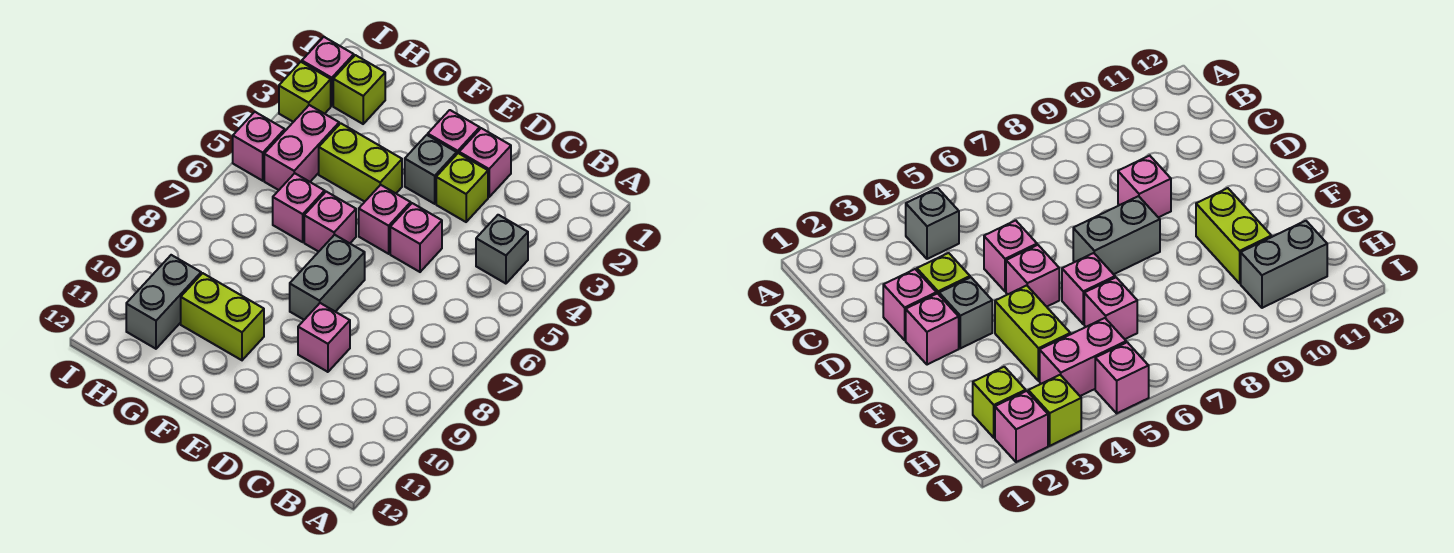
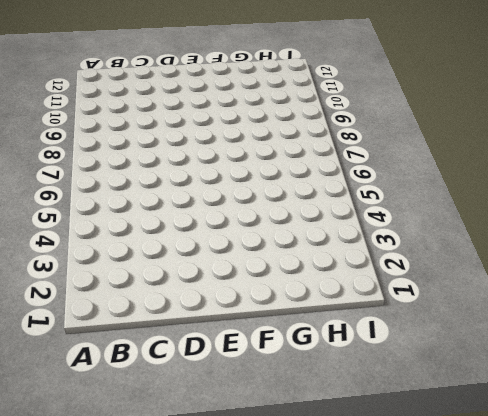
none -> grey brick B4 level 1
none -> pink brick D2 level 1
none -> lime brick D3 level 1

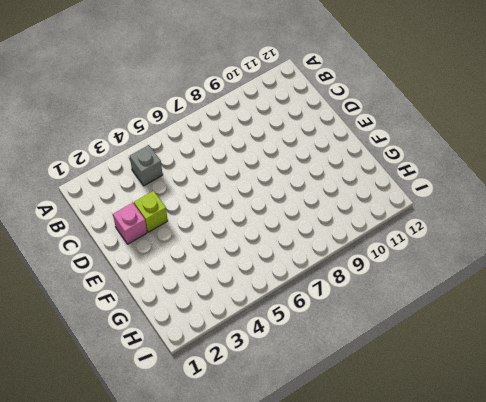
none -> pink brick D5 level 1
none -> pink brick D9 level 1
none -> pink brick E2 level 1

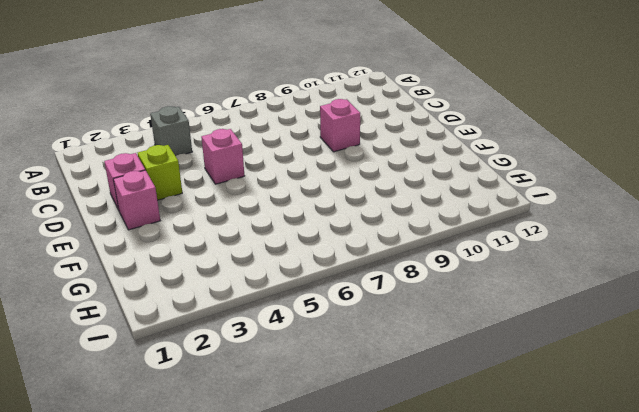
none -> grey brick E3 level 1
none -> pink brick E5 level 1
none -> grey brick E7:E8 level 1

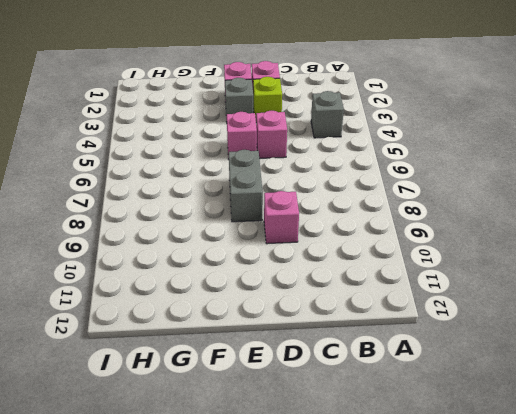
none -> lime brick F4:G4 level 1
none -> pink brick F6 level 1
none -> lime brick F10:G10 level 1

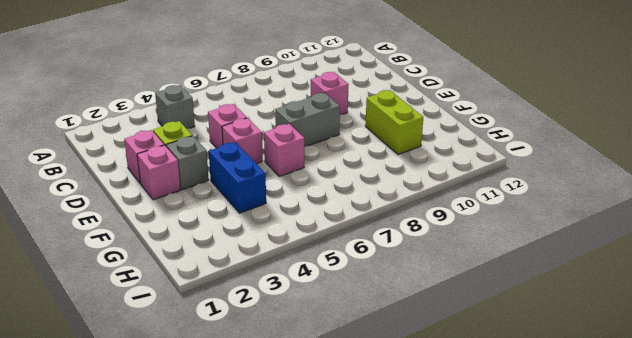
blue brick F4:G4 level 1 -> lime brick F4:G4 level 1
none -> pink brick G6 level 1
none -> lime brick H2 level 1
none -> pink brick H4:H5 level 1

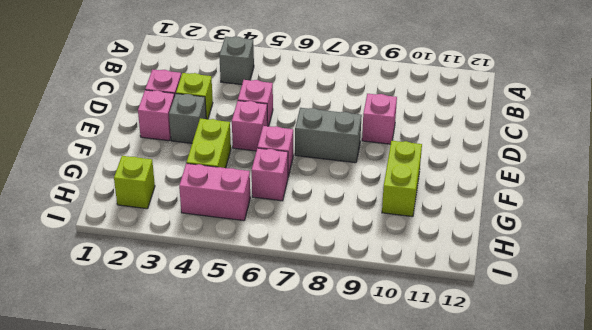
none -> grey brick H10:H11 level 1
none -> pink brick I2 level 1
none -> lime brick I3 level 1

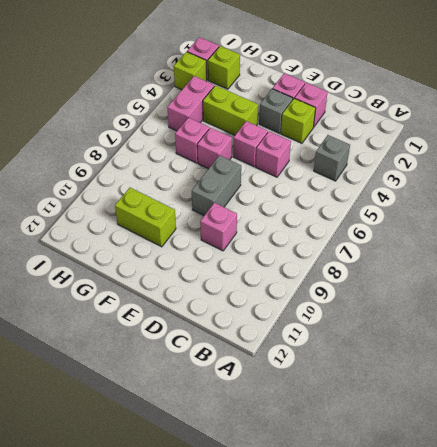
none -> grey brick H10:H11 level 1
none -> pink brick I5 level 1

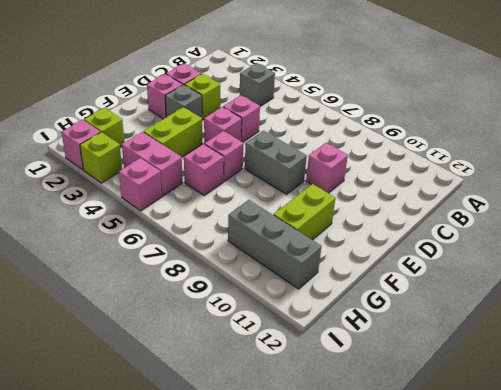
grey brick H9:H11 level 1 -> grey brick H10:H11 level 1

